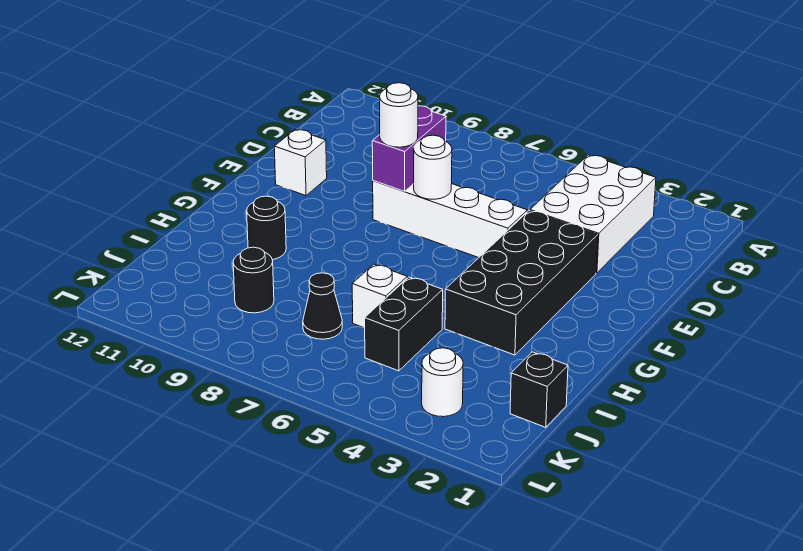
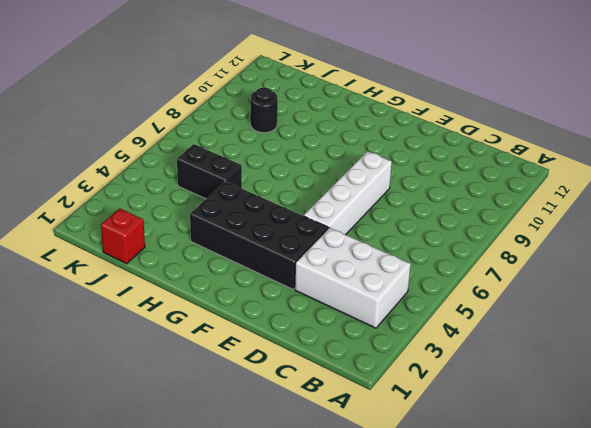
red brick J1 level 1 -> black brick J1 level 1
none -> white brick E11 level 1
none -> black round brick H10 level 1
none -> white brick I6 level 1

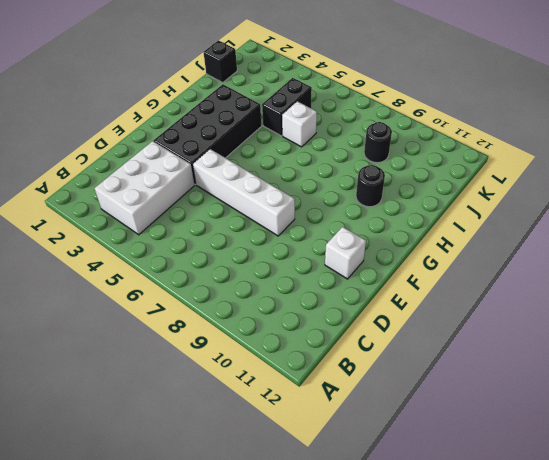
none -> black cone J7 level 1
none -> white round brick K3 level 1
none -> purple brick D8:E8 level 2

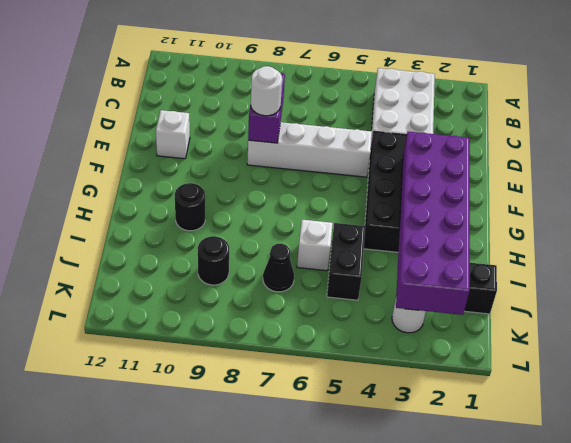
purple brick F2:K3 level 2 -> none
none -> white round brick E7 level 2

